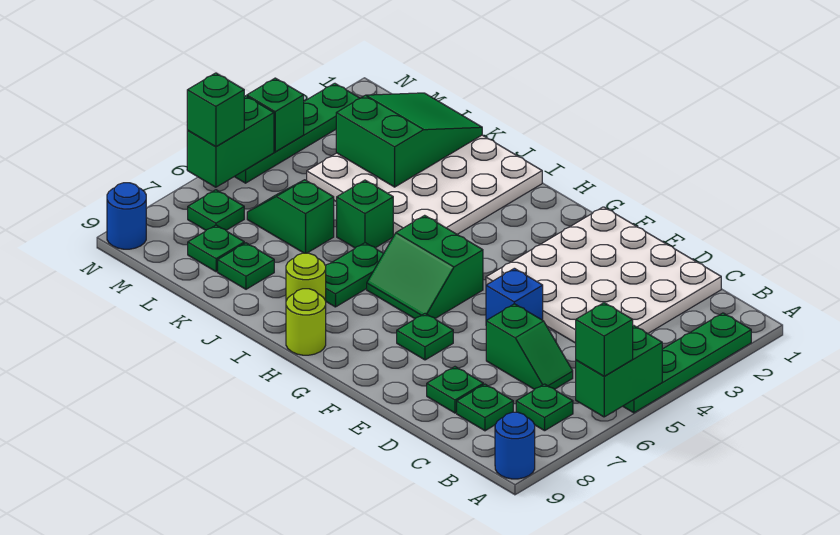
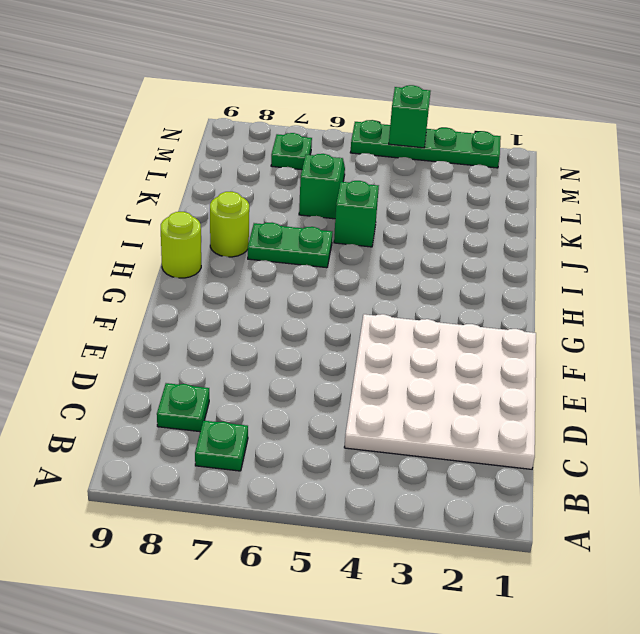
none -> green plate A2:A5 level 1
none -> blue round brick A9 level 1
none -> green slope C6:D6 level 1 top D

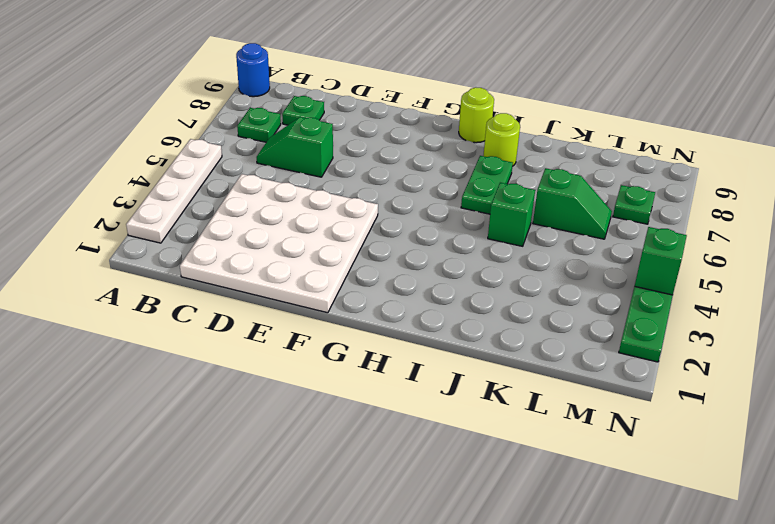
white plate A2:A5 level 1 -> green plate A2:A5 level 1
none -> green plate D8 level 1
none -> blue brick E5 level 1
none -> green plate F7 level 1

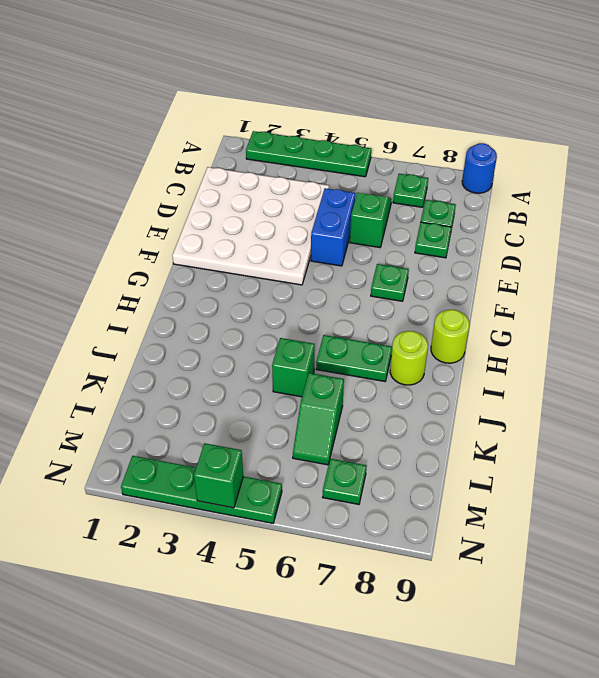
blue brick D5:E5 level 1 -> blue brick E5 level 1
none -> green slope G5:H6 level 1 top 5
none -> white plate I1:L4 level 1
none -> green plate K8 level 1

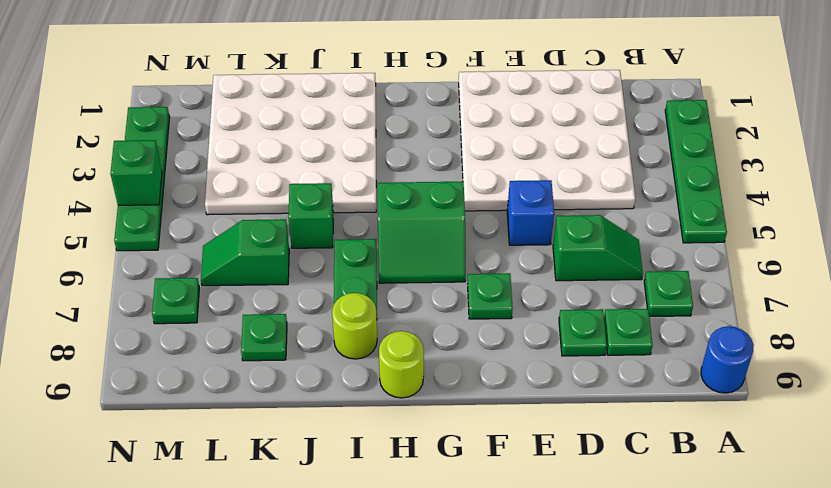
none -> green plate L8 level 1
none -> blue round brick N9 level 1
none -> green brick A5:A6 level 2

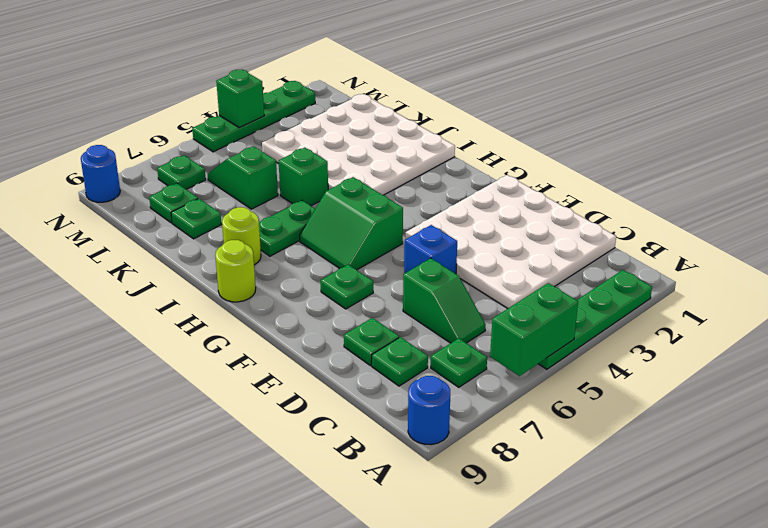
none -> green slope K1:L3 level 2 top 3
none -> green brick N5:N6 level 2
none -> green brick A6 level 3

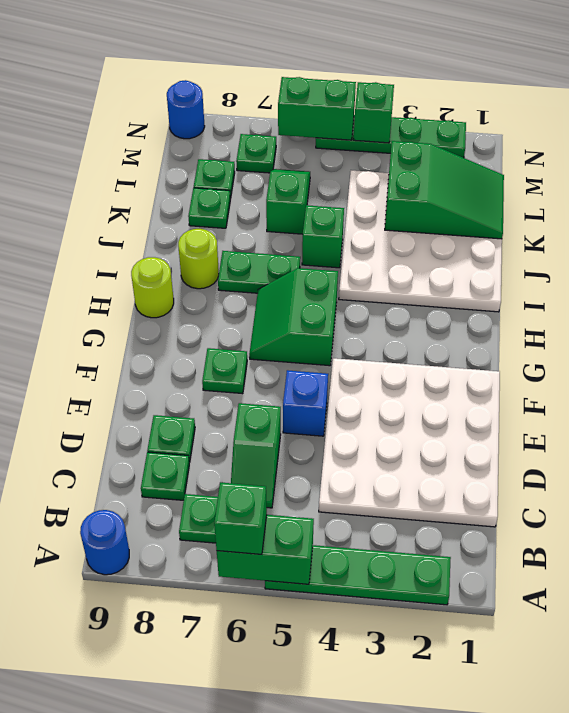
none -> green brick N6 level 3

